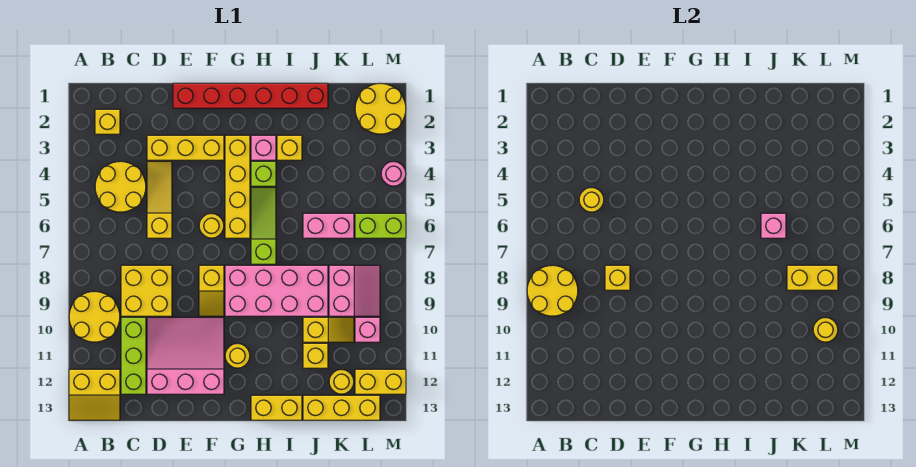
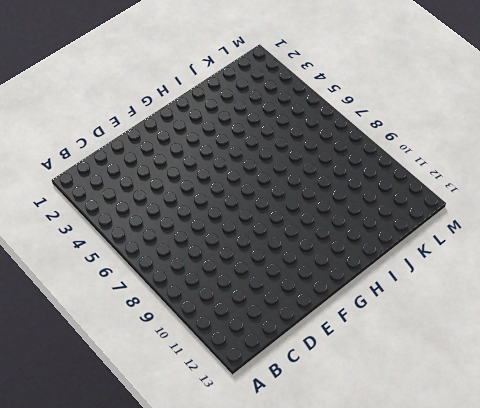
none -> yellow round brick A9:B10 level 1
none -> yellow slope A12:B13 level 1 top 12
none -> yellow brick B2 level 1
none -> yellow round brick B4:C5 level 1

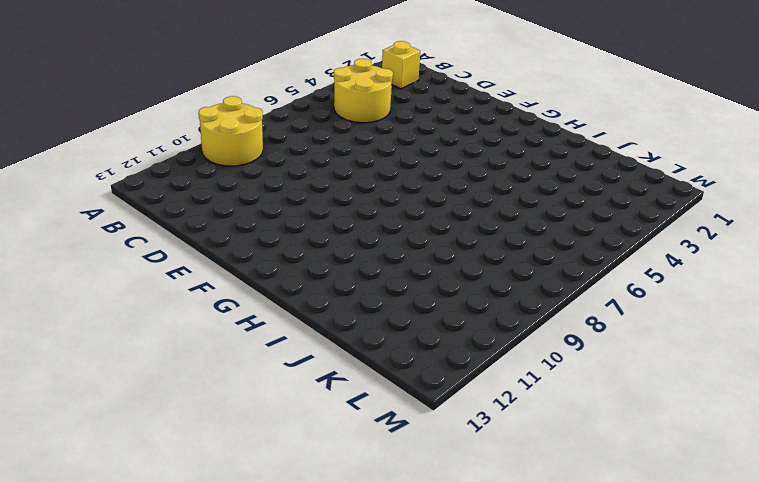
none -> yellow slope A12:B13 level 1 top 12
none -> yellow brick C8:D9 level 1
none -> lime brick C10:C12 level 1
none -> yellow brick D3:F3 level 1

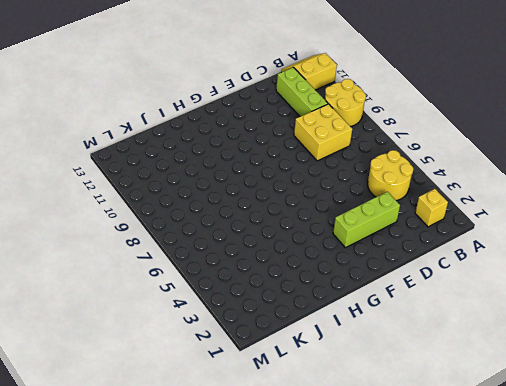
lime brick D3:F3 level 1 -> yellow brick D3:F3 level 1
none -> yellow slope D4:D6 level 1 top 6
none -> pink slope D10:F12 level 1 top 12
none -> red brick E1:J1 level 1
none -> yellow round brick F6 level 1

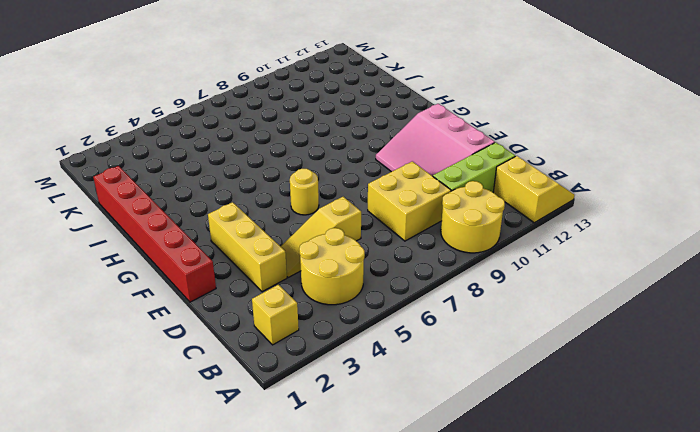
none -> yellow slope F8:F9 level 1 top 8
none -> yellow brick G3:G6 level 1
none -> pink brick G8:J9 level 1
none -> yellow round brick G11 level 1

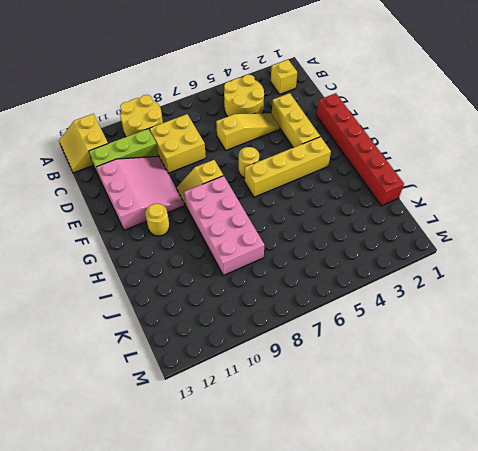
none -> pink brick H3 level 1
none -> lime brick H4 level 1
none -> lime slope H5:H7 level 1 top 7
none -> yellow brick H13:I13 level 1

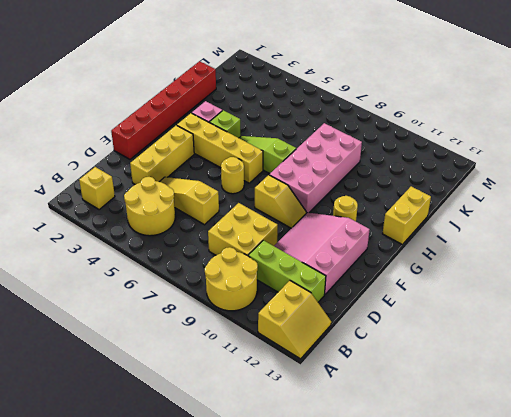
none -> yellow brick I3 level 1
none -> pink brick J6:K6 level 1
none -> yellow slope J10:K10 level 1 top J
none -> yellow brick J11 level 1

